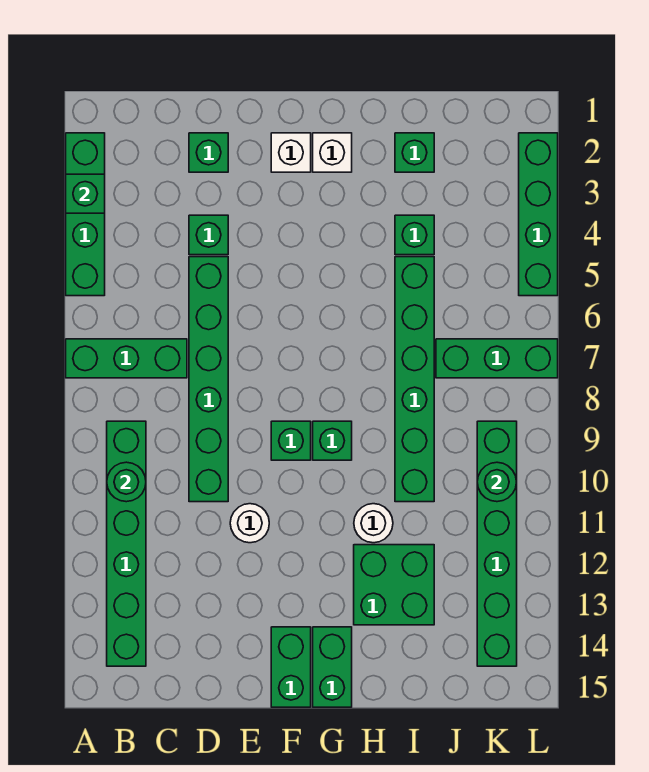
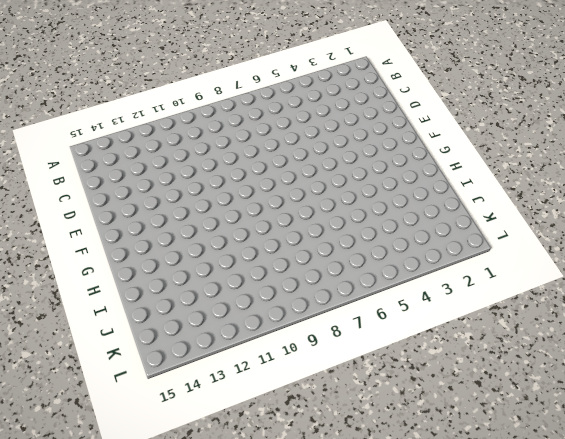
none -> green brick A2:A5 level 1
none -> green brick A7:C7 level 1
none -> green brick B9:B14 level 1

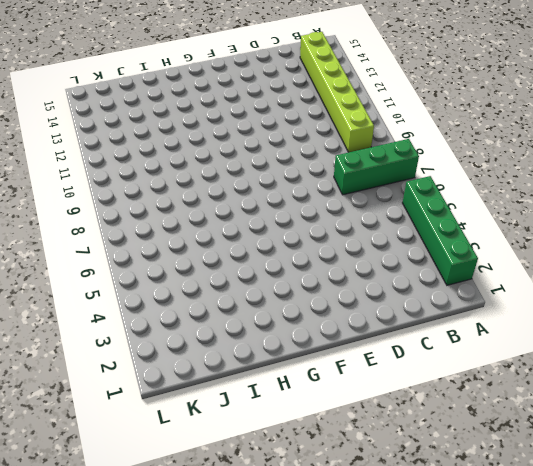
lime brick B9:B14 level 1 -> green brick B9:B14 level 1
none -> green brick D2 level 1
none -> green brick D4 level 1
none -> green brick D5:D10 level 1

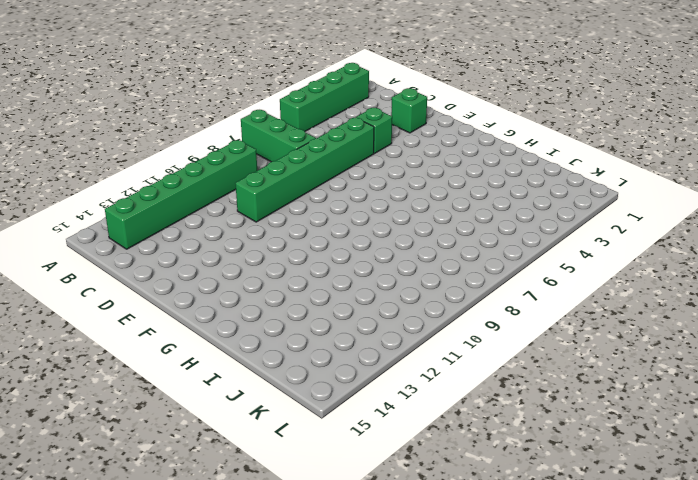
none -> white round brick E11 level 1
none -> white brick F2 level 1
none -> green brick F9 level 1

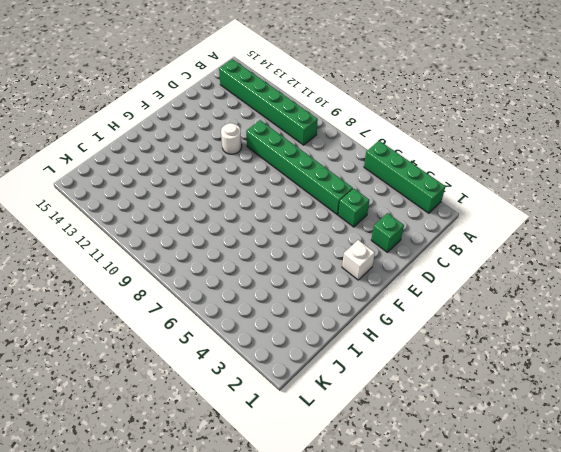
none -> green brick A7:C7 level 1
none -> green brick F9 level 1
none -> green brick F14:F15 level 1

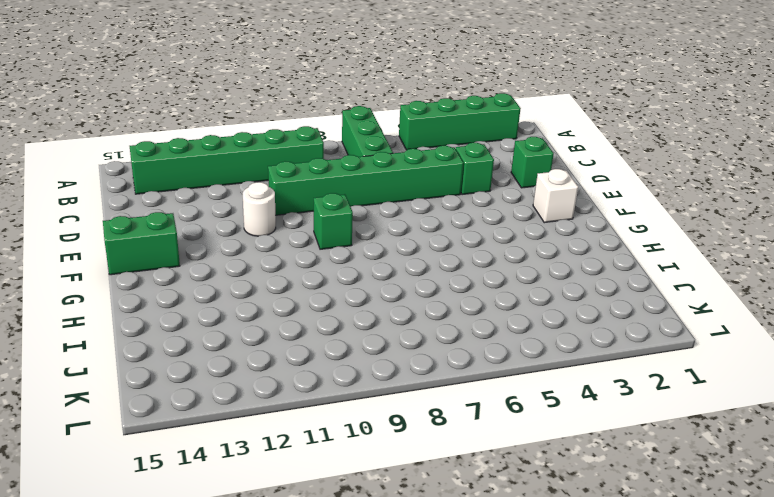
none -> white brick G2 level 1
none -> green brick G9 level 1
none -> green brick G14:G15 level 1

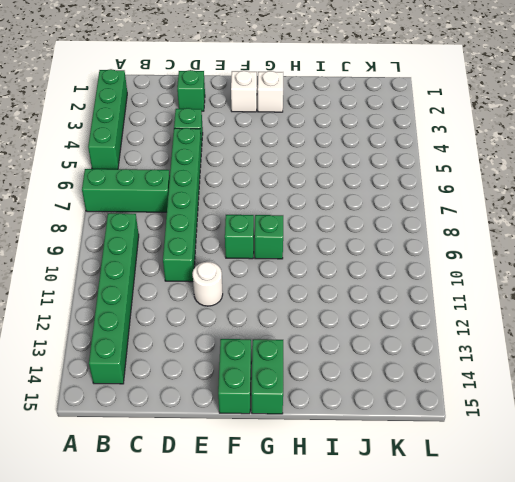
none -> white round brick H11 level 1
none -> green brick H12:I13 level 1
none -> green brick I2 level 1

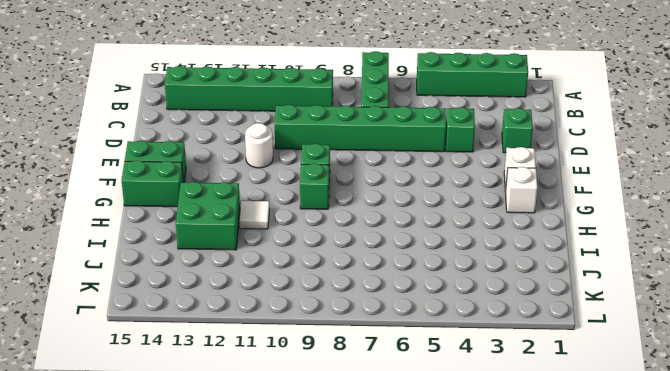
white tile H11 level 1 -> white round brick H11 level 1
none -> green brick I2 level 1
none -> green brick I4 level 1
none -> green brick I5:I10 level 1

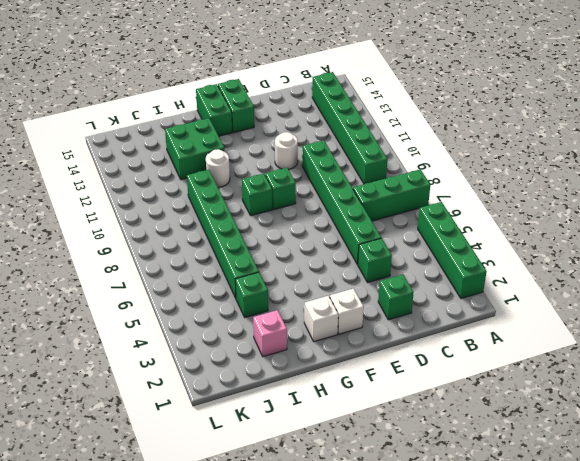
pink brick I2 level 1 -> green brick I2 level 1
none -> green brick J7:L7 level 1
none -> green brick K9:K14 level 1
none -> green brick L2:L5 level 1

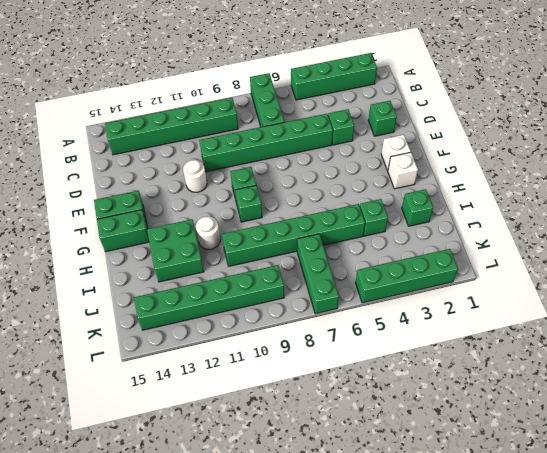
none -> green brick A3 level 2
none -> green round brick B10 level 2
none -> green round brick K10 level 2

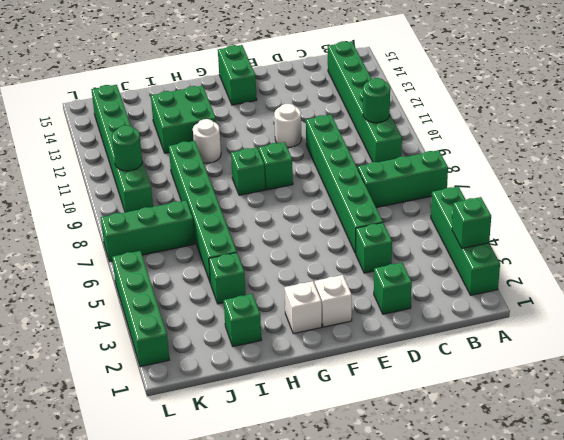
none -> green brick G14:G15 level 1

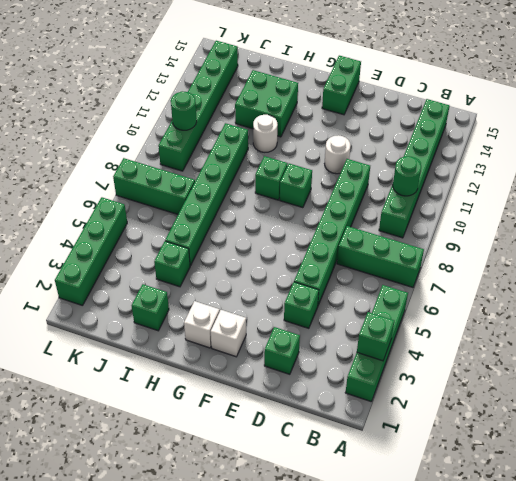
none -> green brick G14:G15 level 1

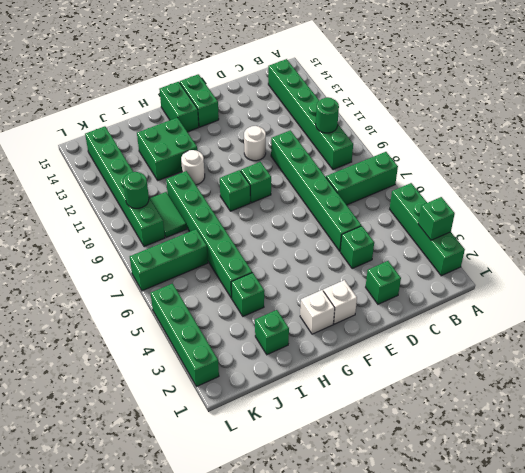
green tile J9:J10 level 1 -> none

